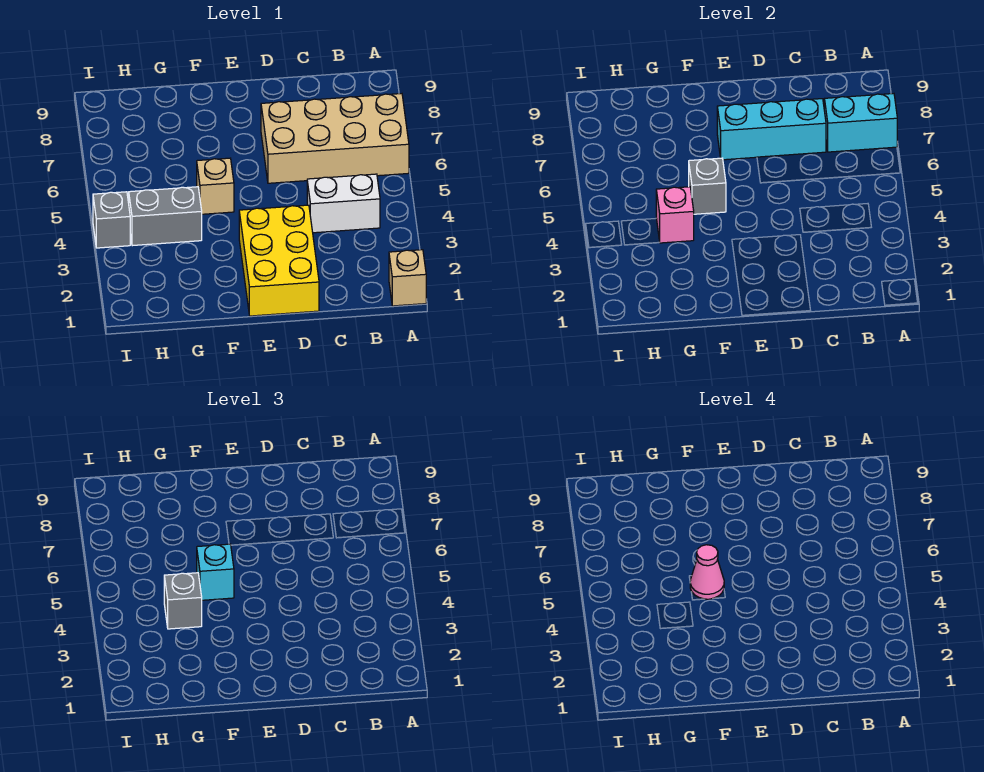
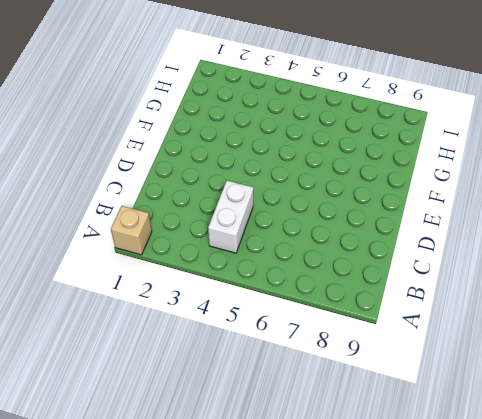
none -> tan brick A6:D7 level 1
none -> yellow brick D1:E3 level 1
none -> tan brick F5 level 1

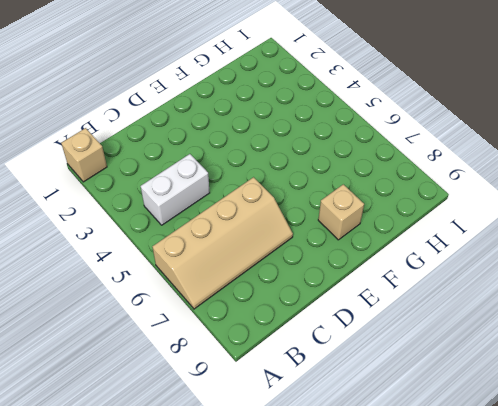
tan slope A6:D7 level 1 top 6 -> tan brick A6:D7 level 1
tan brick F8 level 1 -> tan brick F5 level 1
none -> yellow brick D1:E3 level 1
none -> grey brick G4:H4 level 1
none -> grey brick I4 level 1

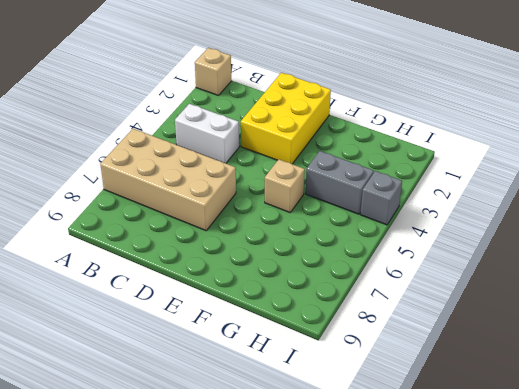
none -> cyan brick A7:B7 level 2
none -> cyan brick C7:E7 level 2
none -> grey brick F5 level 2

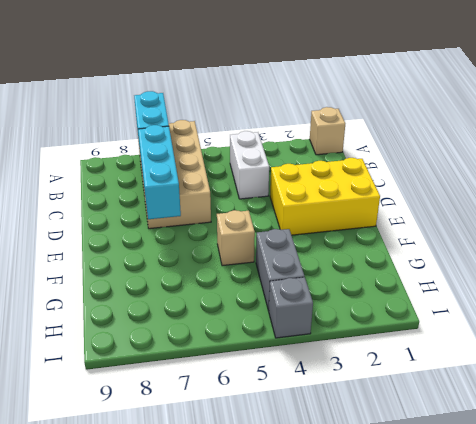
none -> grey brick F5 level 2
none -> pink brick G4 level 2
none -> cyan brick F5 level 3

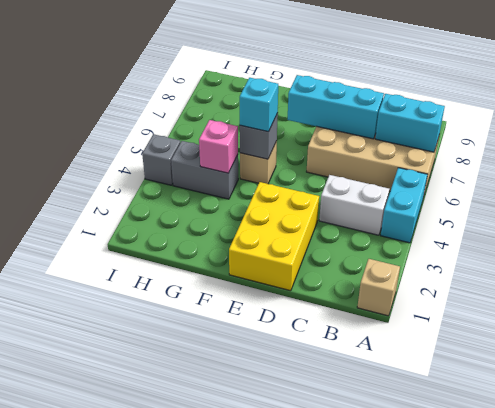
cyan brick A4:A5 level 1 -> none
none -> grey brick G4 level 3
none -> pink cone F5 level 4

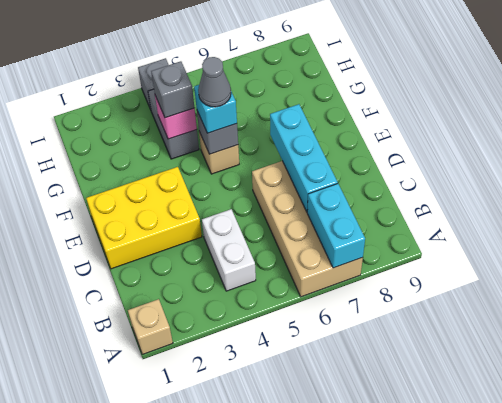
grey cone F5 level 4 -> pink cone F5 level 4

